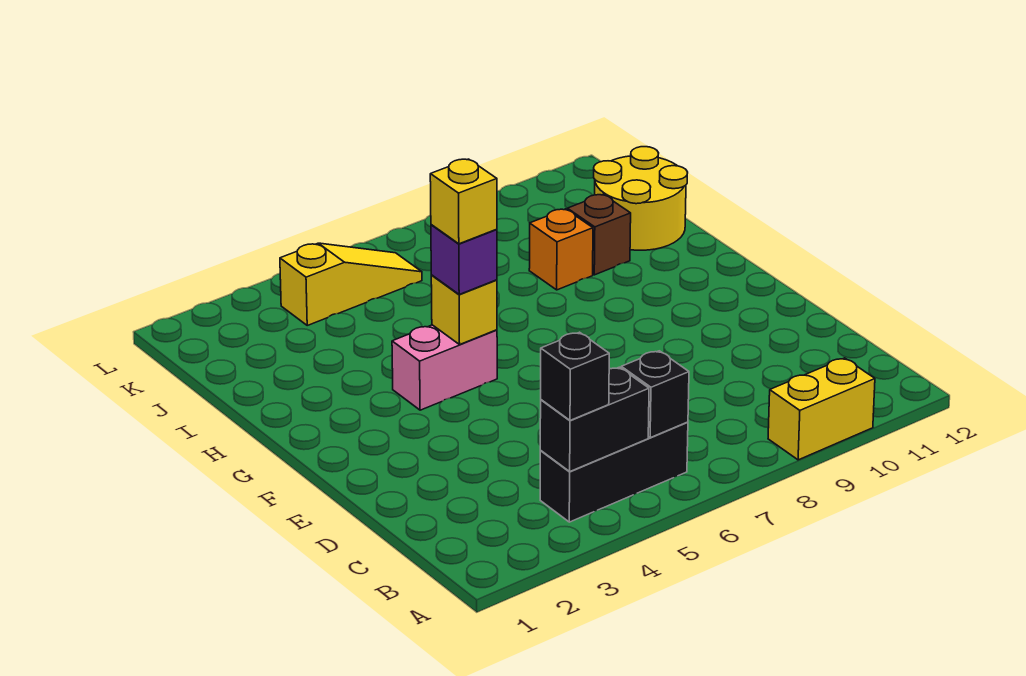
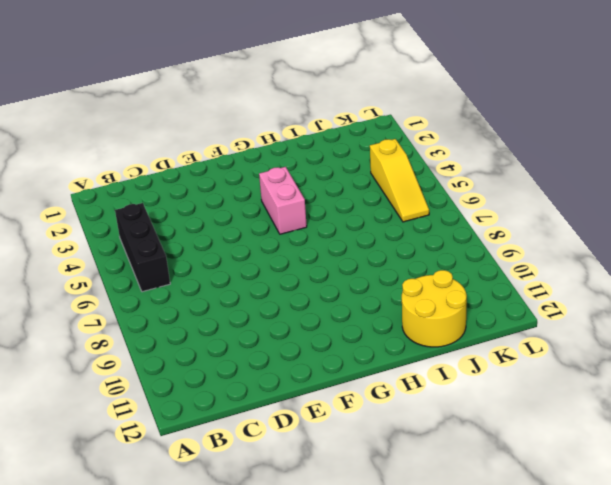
none -> yellow brick A9:A10 level 1
none -> orange brick I9 level 1
none -> brown brick I10 level 1

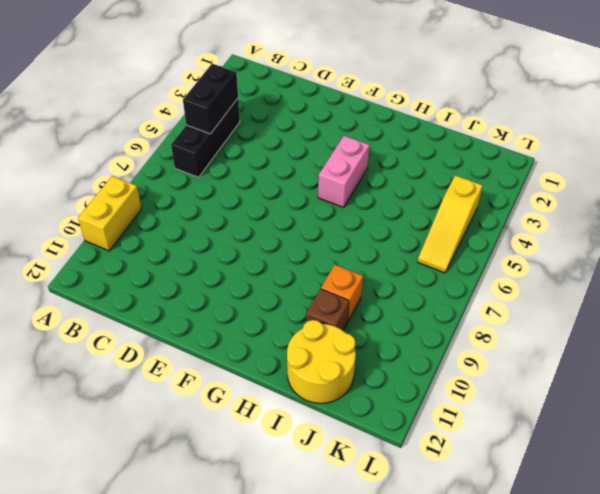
none -> black brick B6 level 2
none -> yellow brick G5 level 2
none -> black brick B4 level 3

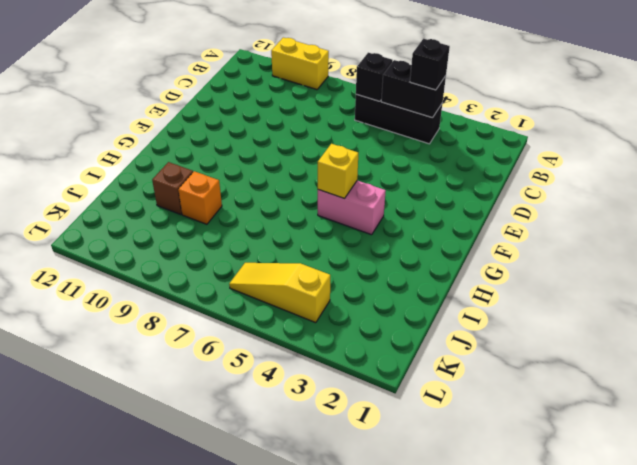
none -> yellow round brick I11:J12 level 1
none -> purple brick G5 level 3
none -> yellow brick G5 level 4

